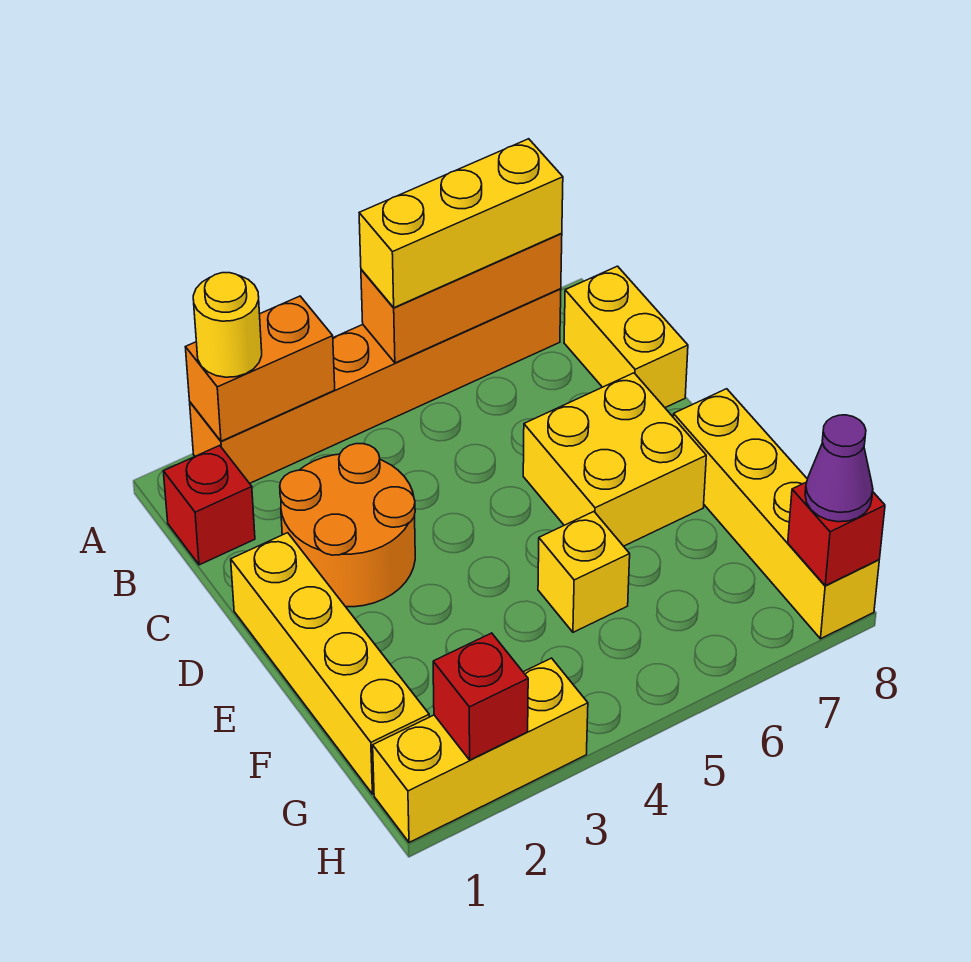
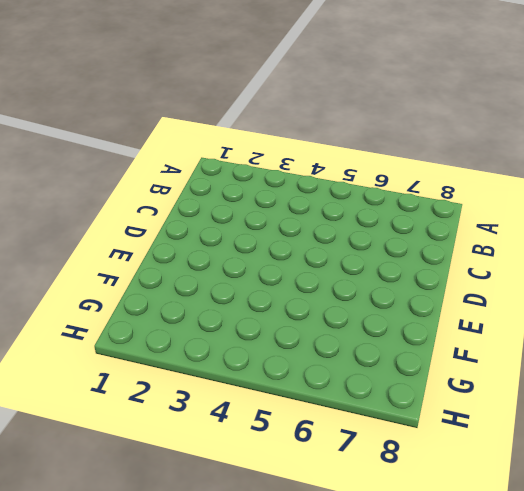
none -> orange brick A2:A7 level 1
none -> red brick B1 level 1
none -> yellow brick B8:C8 level 1

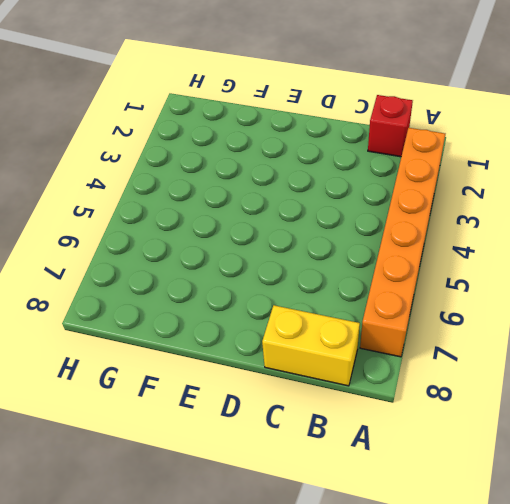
none -> orange round brick C2:D3 level 1
none -> yellow brick D1:G1 level 1
none -> yellow brick D6:E7 level 1

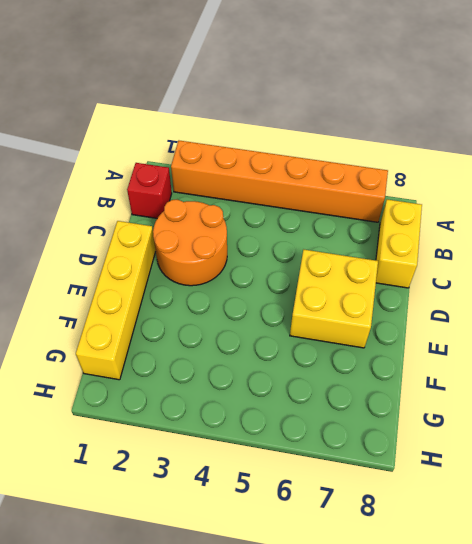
none -> yellow brick E8:H8 level 1
none -> yellow brick F5 level 1
none -> yellow brick H1:H3 level 1

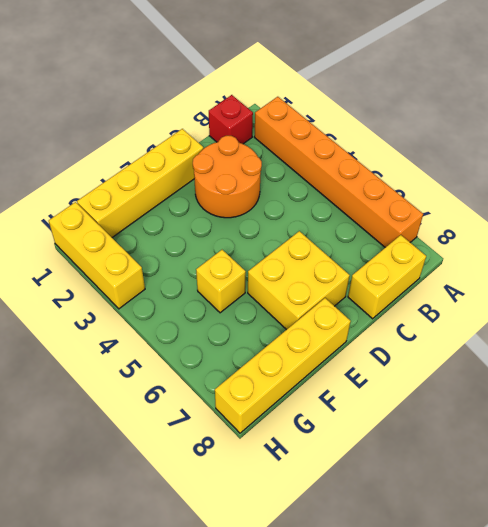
none -> orange brick A2:A3 level 2
none -> orange brick A5:A7 level 2
none -> red brick H2 level 2

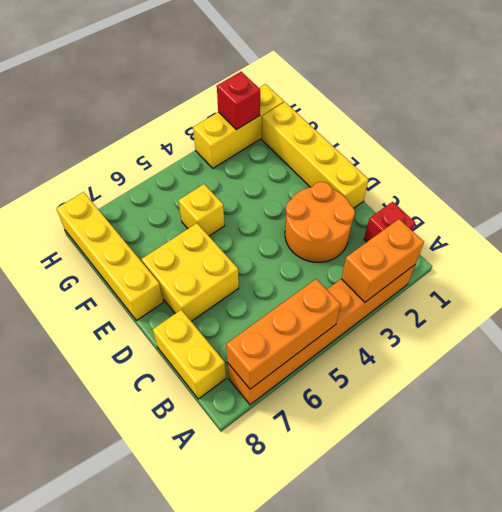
none -> red brick H8 level 2
none -> yellow round brick A2 level 3
none -> yellow brick A5:A7 level 3

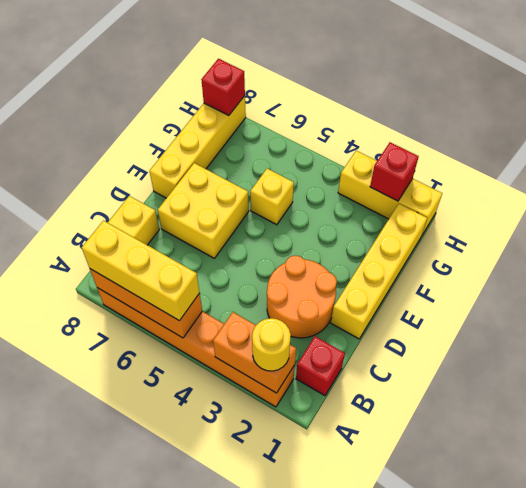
none -> purple cone H8 level 3

